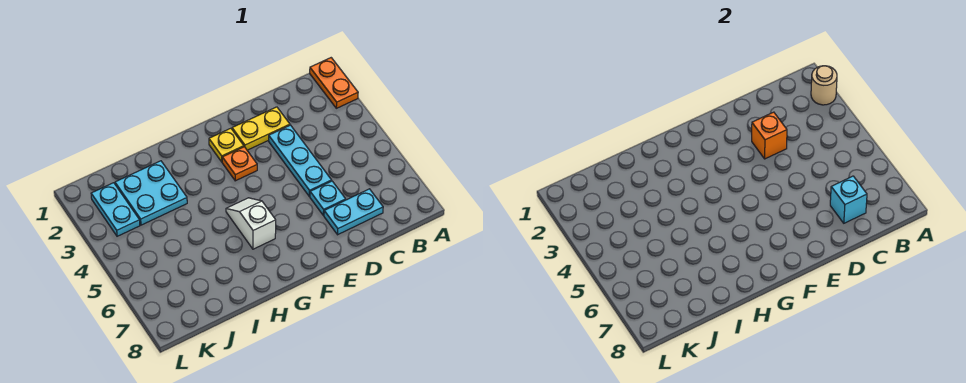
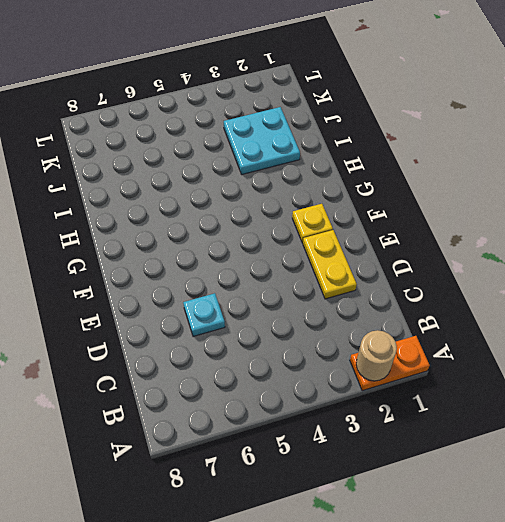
none -> cyan plate C7:D7 level 1
none -> cyan plate D3:D5 level 1
none -> orange plate F3 level 1

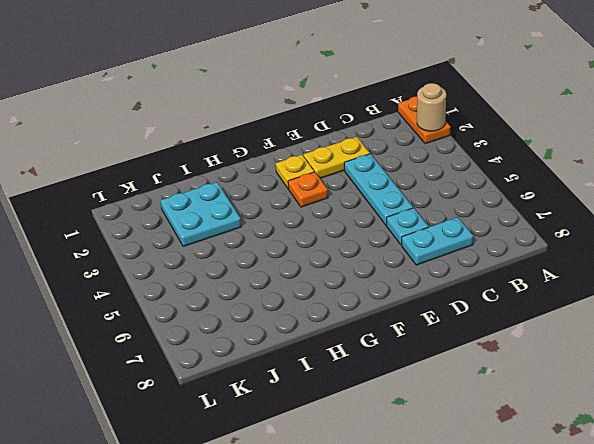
none -> white slope G5:G6 level 1 top 6
none -> cyan plate K2:K3 level 1
none -> cyan brick C7 level 2

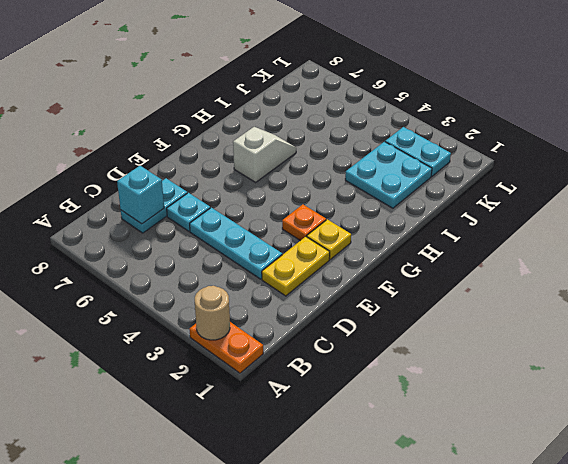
white slope G6:H6 level 1 top G -> white slope G5:G6 level 1 top 6
none -> orange brick D3 level 2

